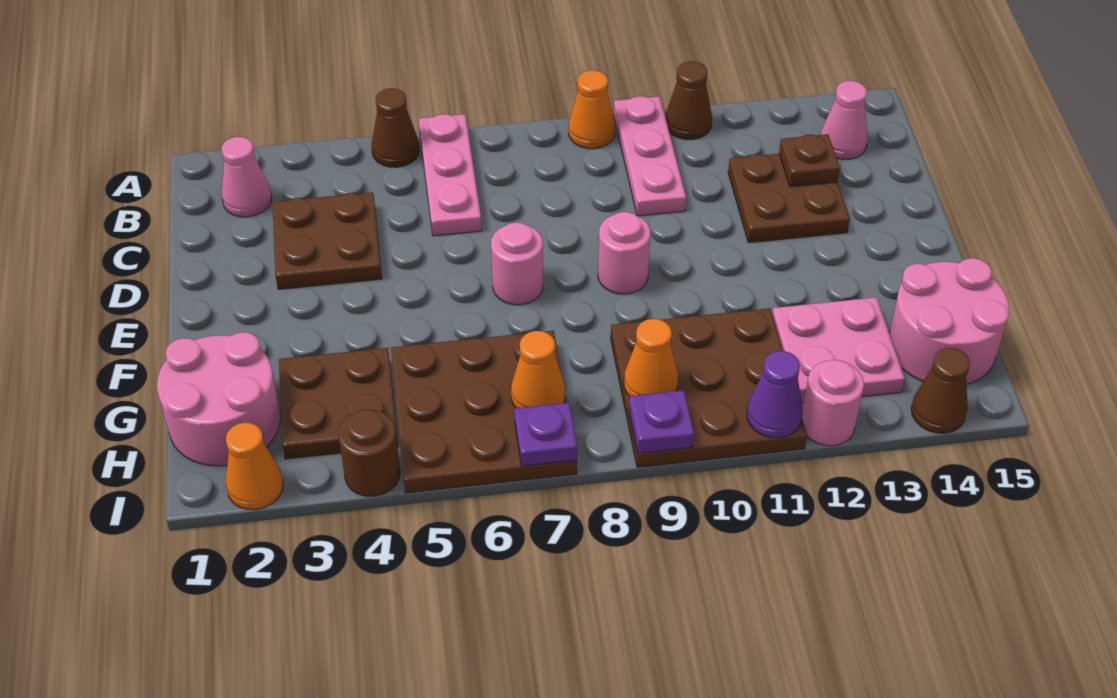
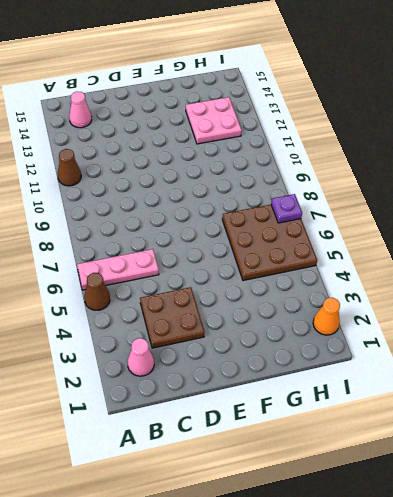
none -> orange cone A9 level 1
none -> pink plate A10:C10 level 1
none -> brown plate C12:D13 level 1

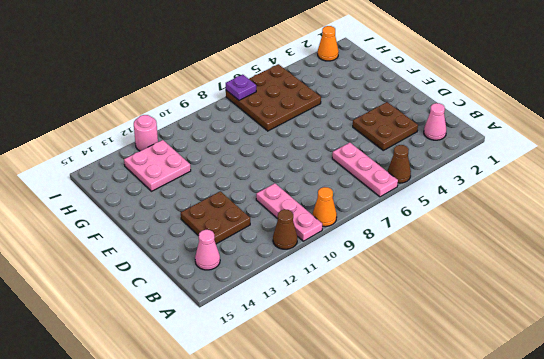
none -> pink round brick E7 level 1
none -> pink round brick E9 level 1
none -> pink round brick G1:H2 level 1

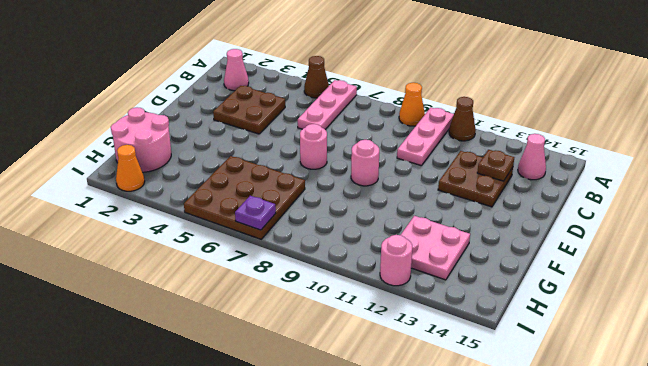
none -> brown plate G3:H4 level 1
none -> brown plate G9:I11 level 1
none -> pink round brick G14:H15 level 1

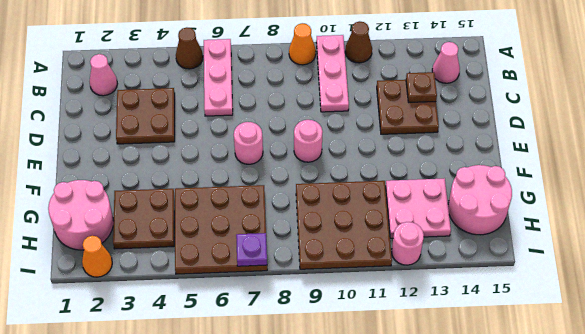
none -> brown round brick I4 level 1
none -> brown cone I14 level 1
none -> orange cone H7 level 2

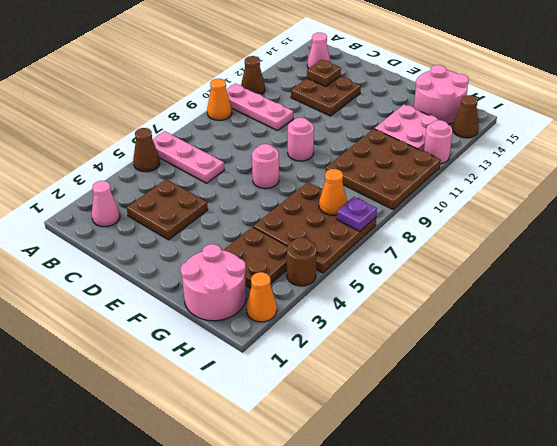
none -> orange cone H9 level 2
none -> purple plate I9 level 2
none -> purple cone I11 level 2

